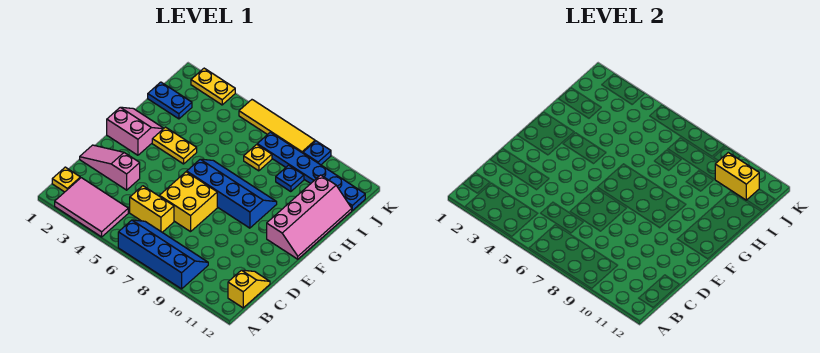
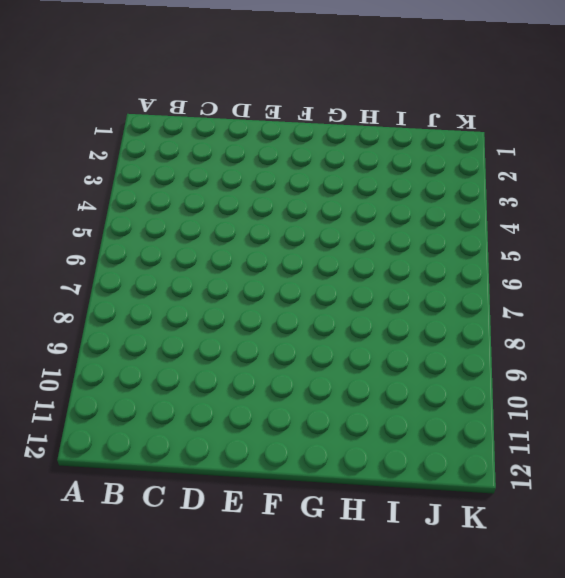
none -> pink tile A2:B4 level 1
none -> blue slope A6:B9 level 1 top A
none -> yellow plate B1 level 1

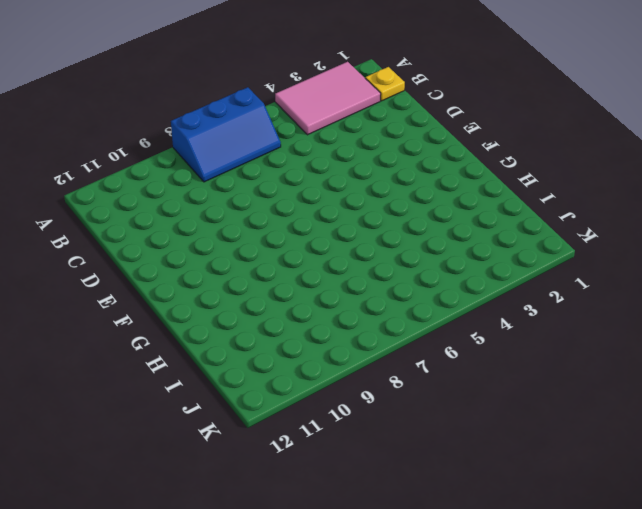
blue slope A6:B8 level 1 top A -> blue slope A6:B9 level 1 top A
none -> yellow slope B12:C12 level 1 top B
none -> yellow brick C5:C6 level 1
none -> pink slope D1:D3 level 1 top 3

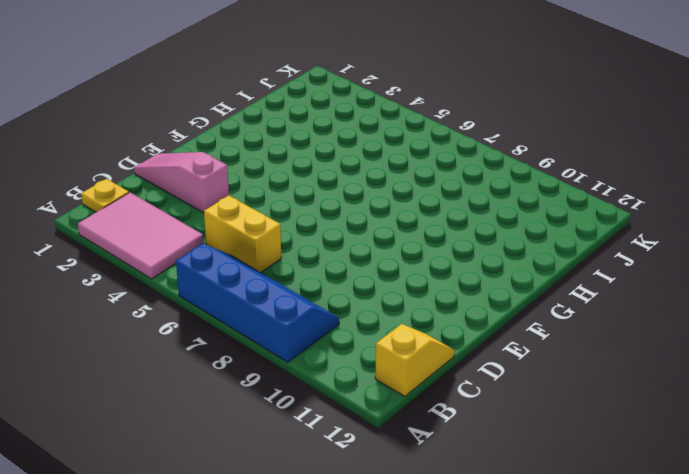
none -> yellow brick D6:E7 level 1
none -> pink slope F1:G2 level 1 top F
none -> blue slope F6:G9 level 1 top F

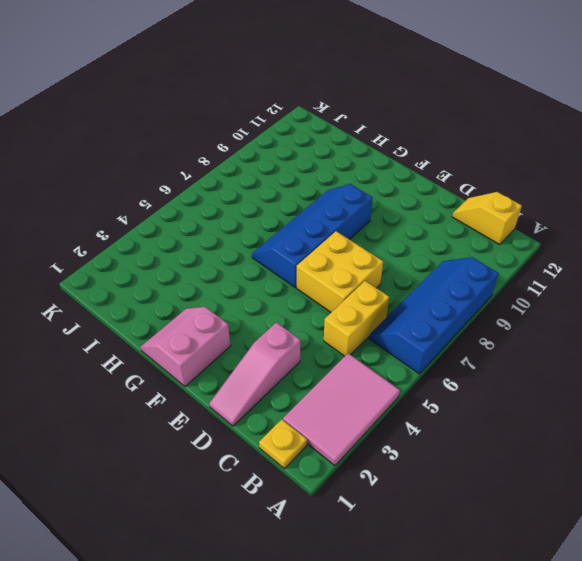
none -> pink slope F11:I12 level 1 top 11
none -> yellow plate G3:G4 level 1
none -> blue plate I1:I2 level 1

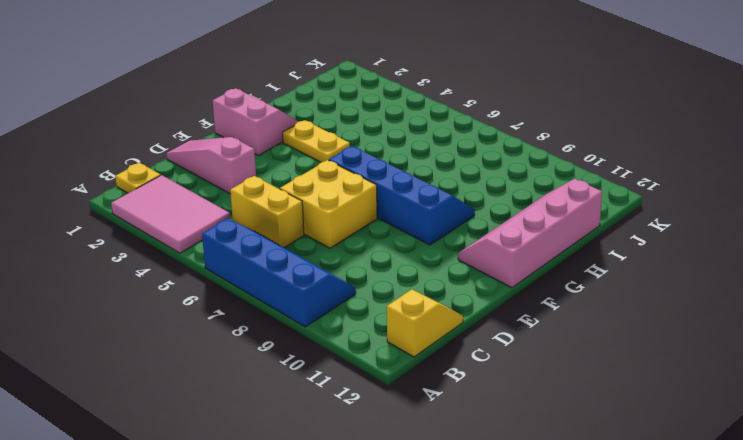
pink slope F11:I12 level 1 top 12 -> pink slope F11:I12 level 1 top 11
none -> blue plate I1:I2 level 1
none -> yellow plate I7 level 1
none -> blue plate I9 level 1

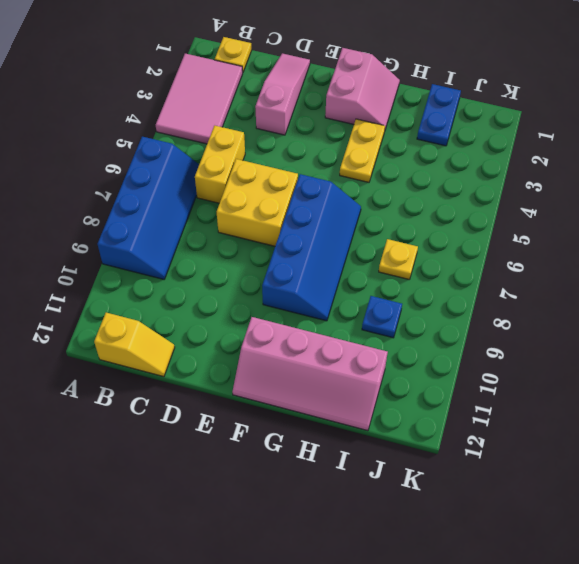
none -> blue plate J7:J12 level 1
none -> yellow plate K2:K3 level 1
none -> yellow tile K5:K8 level 1

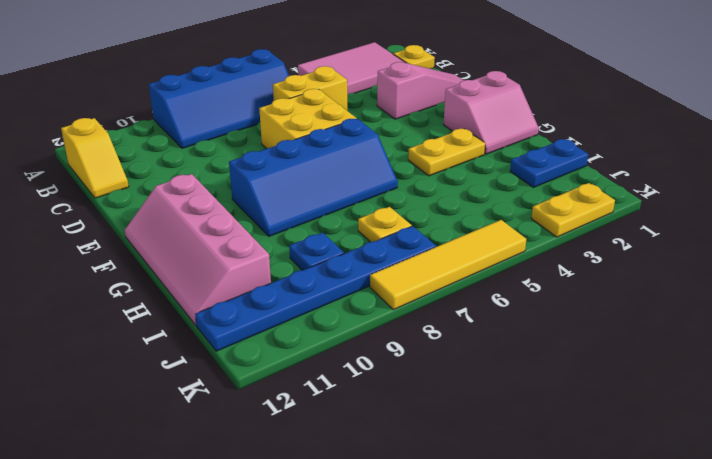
none -> blue plate K9 level 1
none -> yellow brick J10:J11 level 2

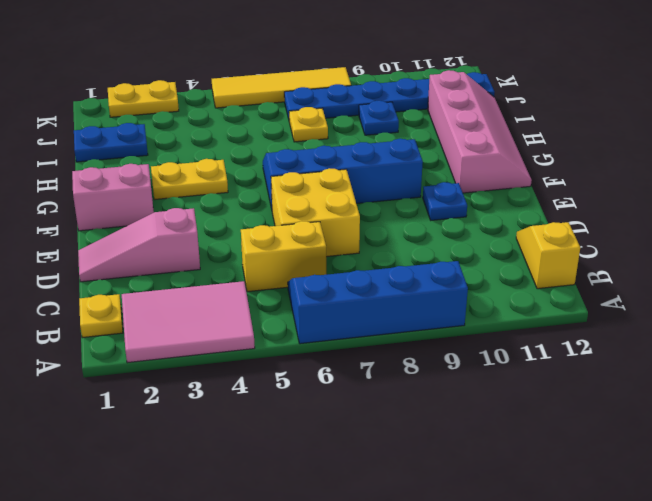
blue plate E10 level 1 -> blue plate K9 level 1
none -> yellow brick J10:J11 level 2

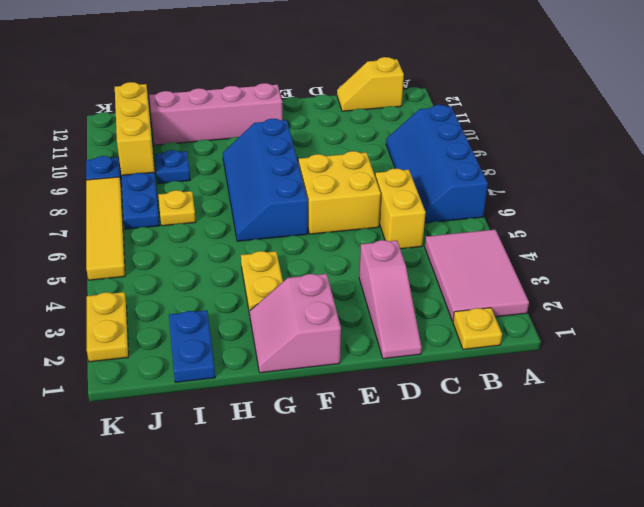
yellow brick J9:J11 level 2 -> yellow brick J10:J11 level 2

